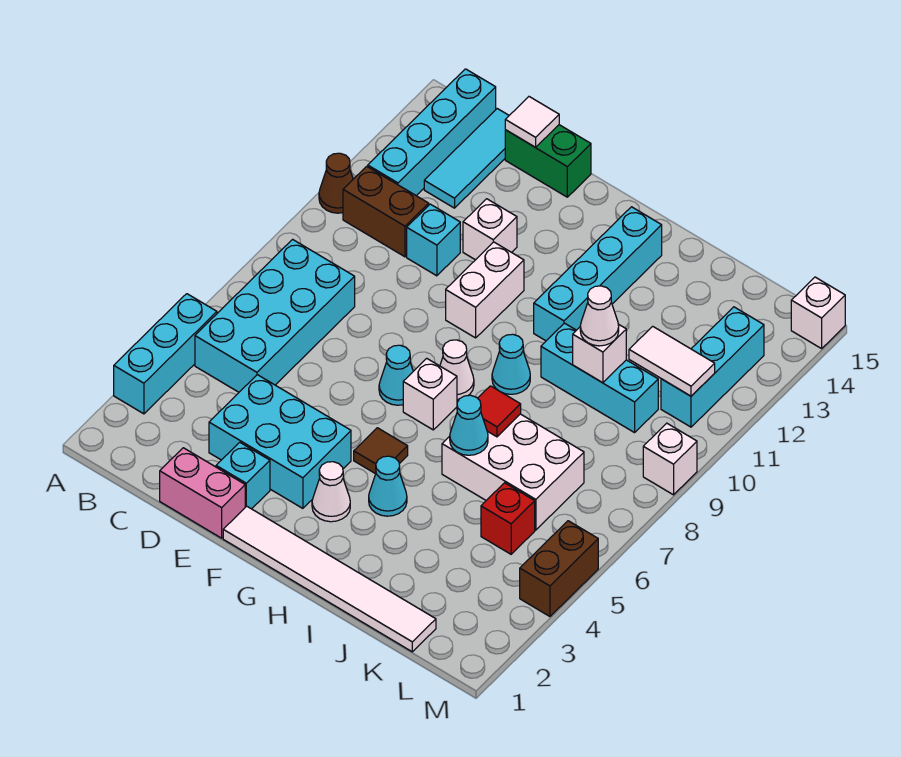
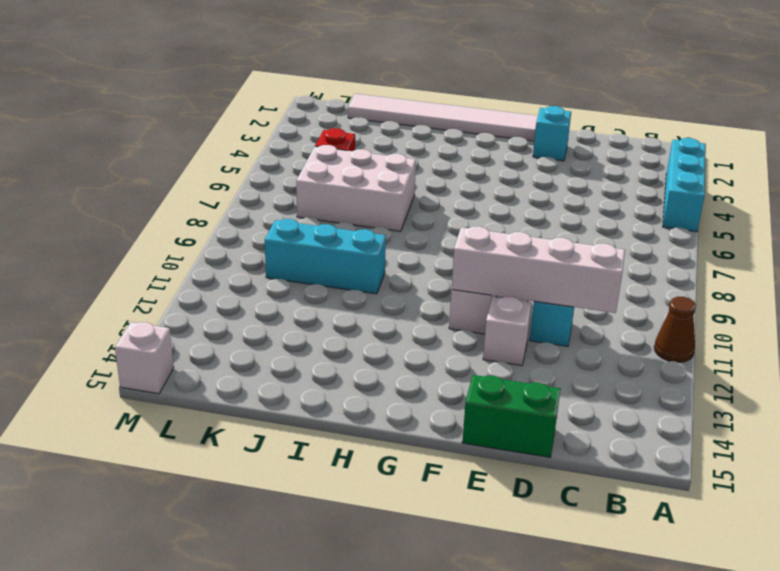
white brick C11:F11 level 2 -> none
none -> cyan brick B5:C8 level 1
none -> brown brick B11:C11 level 1
none -> cyan brick B12:B15 level 1
none -> cyan tile C13:C15 level 1

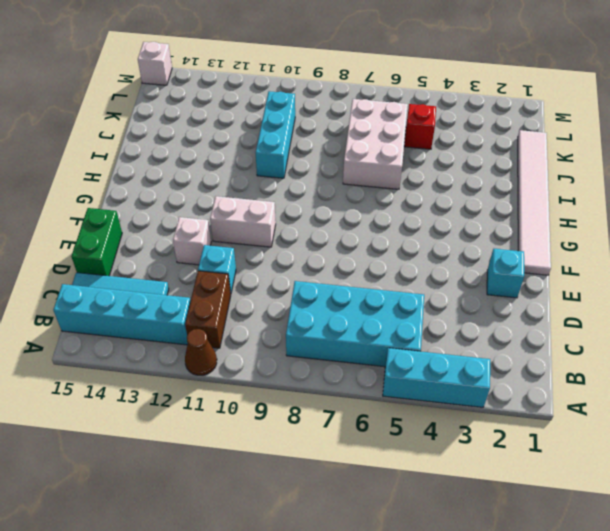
none -> pink brick D1:E1 level 1
none -> cyan brick D3:F4 level 1
none -> cyan cone F7 level 1
none -> white cone G3 level 1

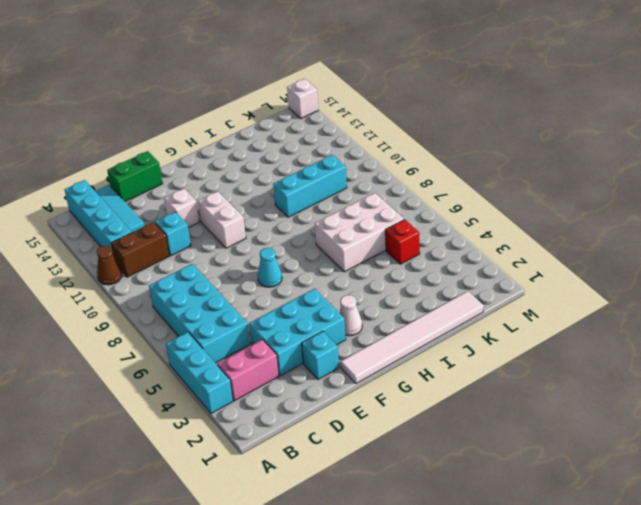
pink brick B3:C3 level 1 -> pink brick D1:E1 level 1
none -> brown tile G5 level 1
none -> white brick G7 level 1
none -> white cone G8 level 1
none -> cyan cone H4 level 1

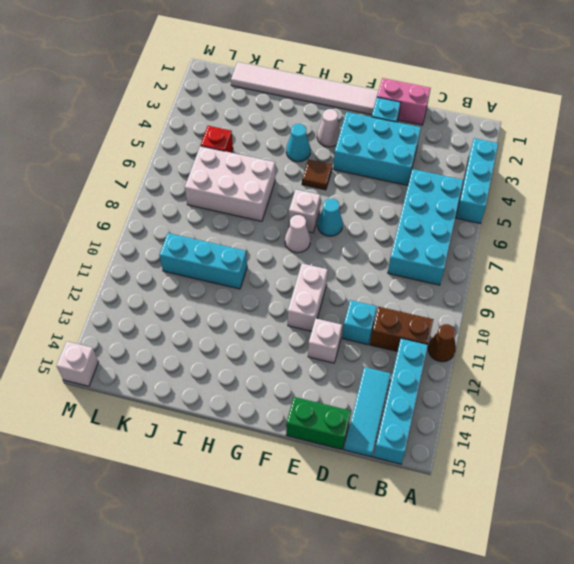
none -> cyan cone H9 level 1
none -> cyan brick H11:H14 level 1
none -> cyan brick L11:L13 level 1
none -> brown brick M4:M5 level 1

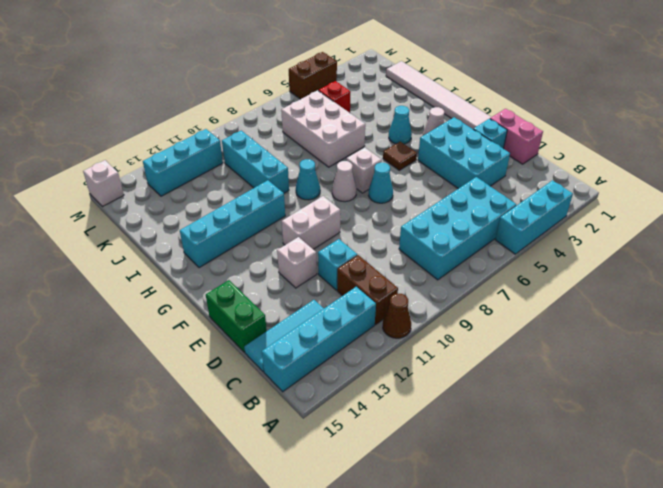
none -> white brick M9 level 1
none -> white tile D15 level 2
none -> cyan cone I6 level 2
none -> red tile I7 level 2

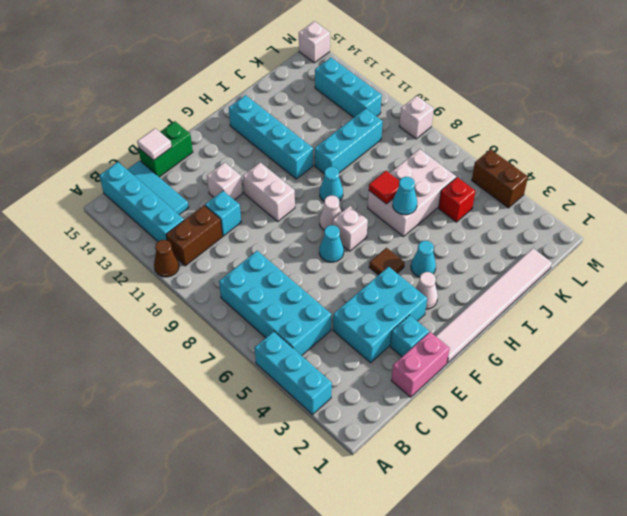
none -> white brick J10 level 2
none -> white tile K11:L11 level 2
none -> white cone J10 level 3

